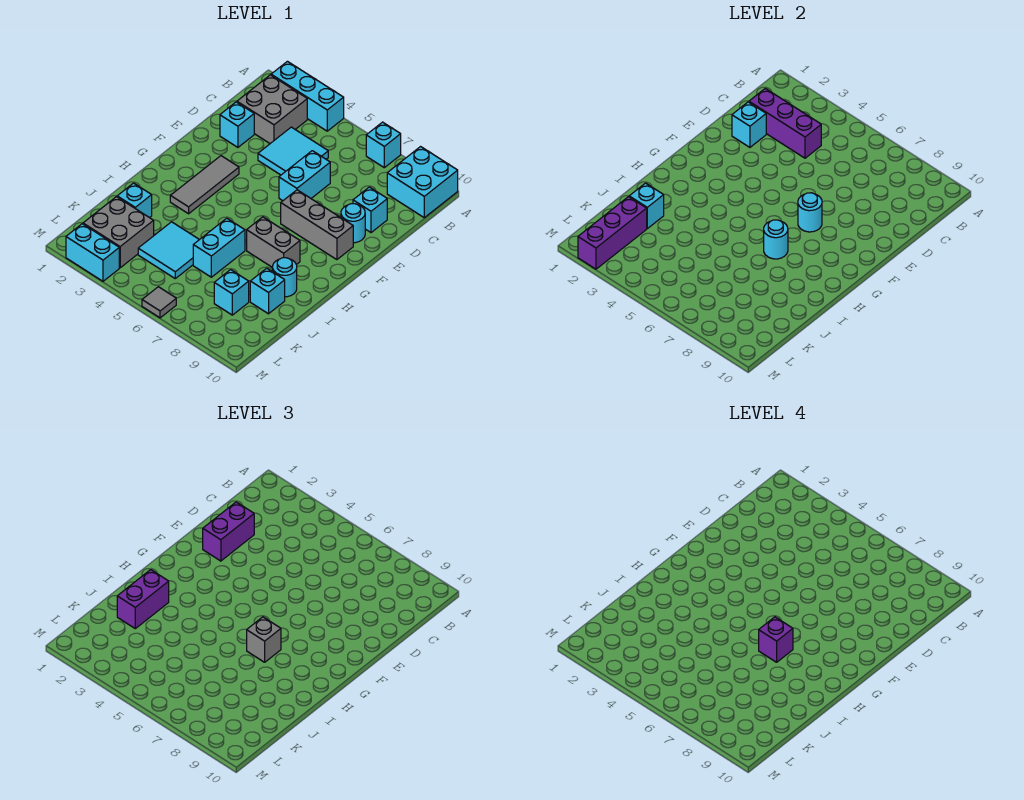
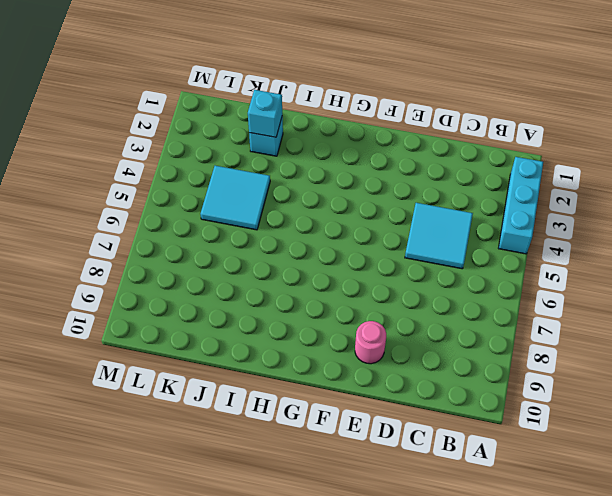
pink round brick E9 level 1 -> cyan round brick E9 level 1
none -> cyan brick A7 level 1
none -> cyan brick A9:B10 level 1
none -> grey brick B2:C3 level 1
none -> cyan brick D2 level 1

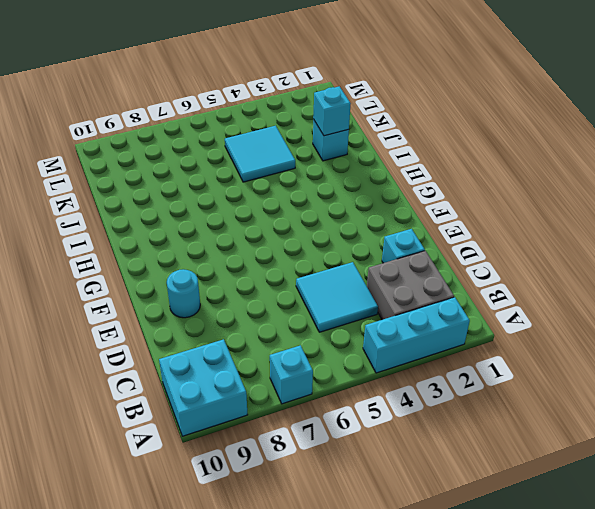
none -> cyan brick D6:E6 level 1
none -> cyan brick D9 level 1
none -> grey tile F3:H3 level 1
none -> grey brick F7:F9 level 1

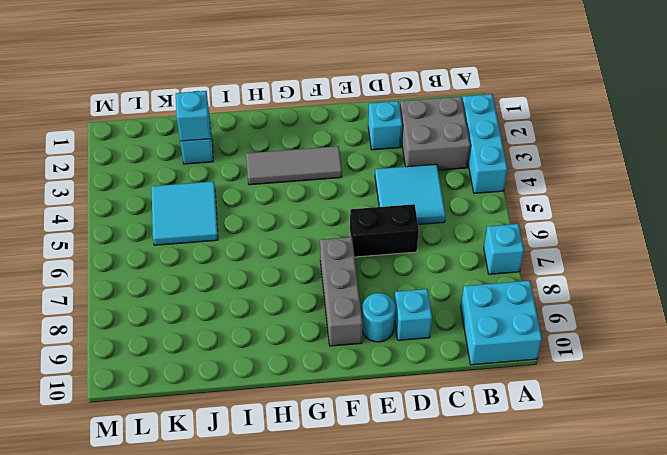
black brick D6:E6 level 1 -> cyan brick D6:E6 level 1
none -> grey brick H7:H8 level 1
none -> cyan brick I6:J6 level 1
none -> cyan round brick I9 level 1
none -> cyan brick J9 level 1

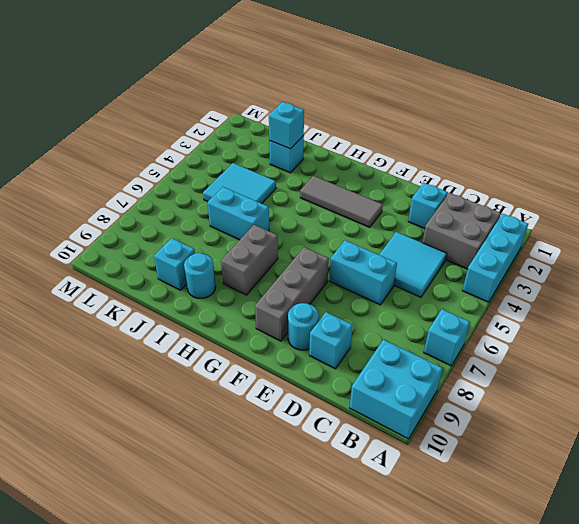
none -> grey brick K2:L3 level 1
none -> cyan brick K8 level 1
none -> cyan brick M2:M3 level 1
none -> grey tile M6 level 1

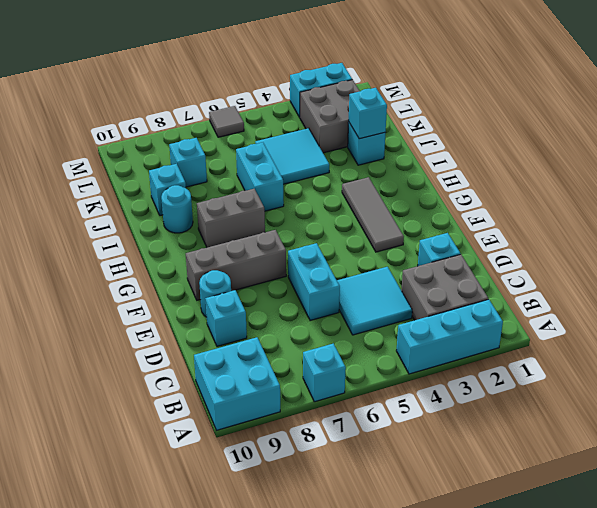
none -> purple brick C2:C4 level 2
none -> cyan brick D2 level 2
none -> cyan round brick F7 level 2
none -> cyan round brick H7 level 2

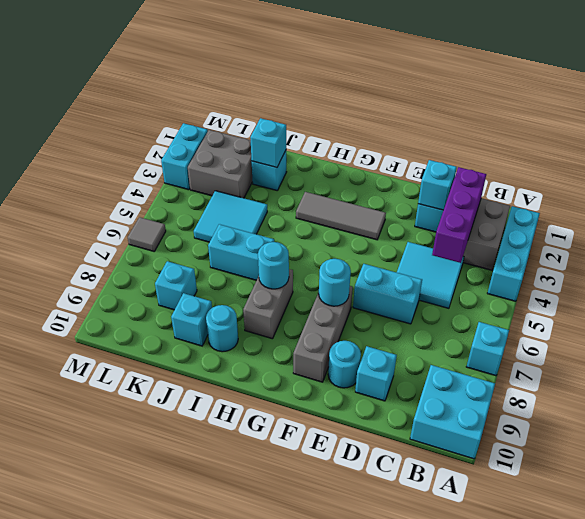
none -> purple brick K2:M2 level 2
none -> purple brick D2:E2 level 3
none -> grey brick H7 level 3
none -> purple brick I2:J2 level 3

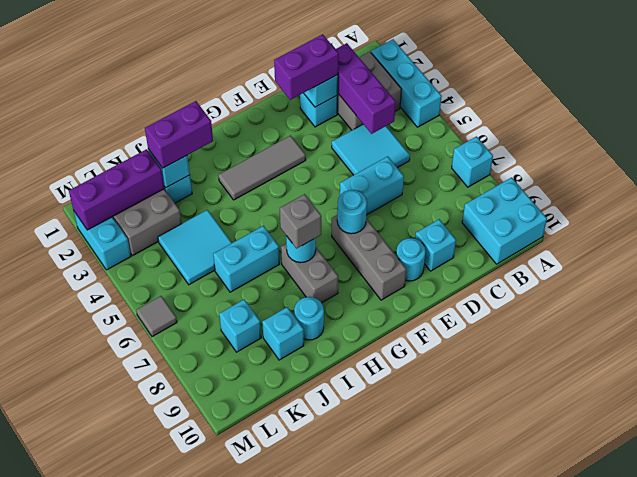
none -> purple brick H7 level 4

